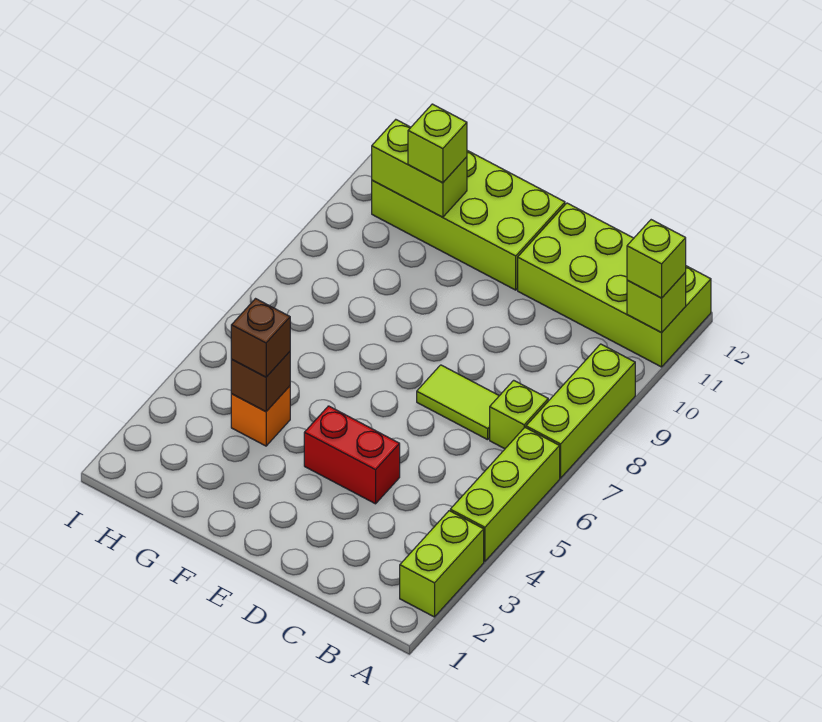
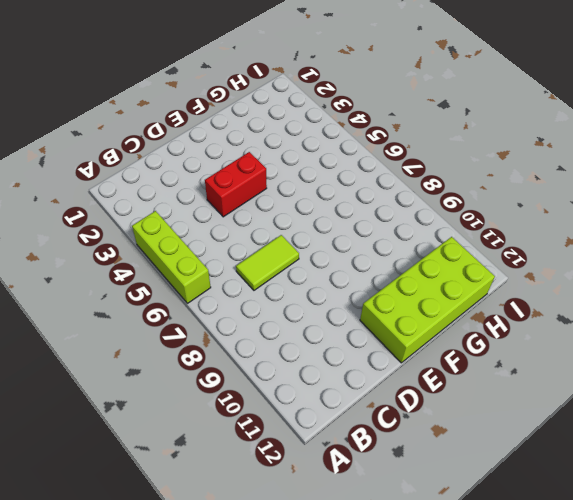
none -> lime brick A2:A3 level 1
none -> lime brick A7:A9 level 1
none -> lime brick A11:D12 level 1

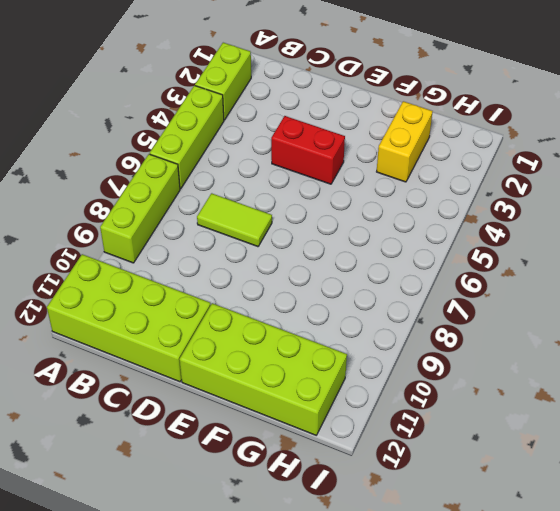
yellow brick G2:G3 level 1 -> none
none -> lime brick B7 level 1
none -> orange brick G4 level 1
none -> lime brick A11 level 2

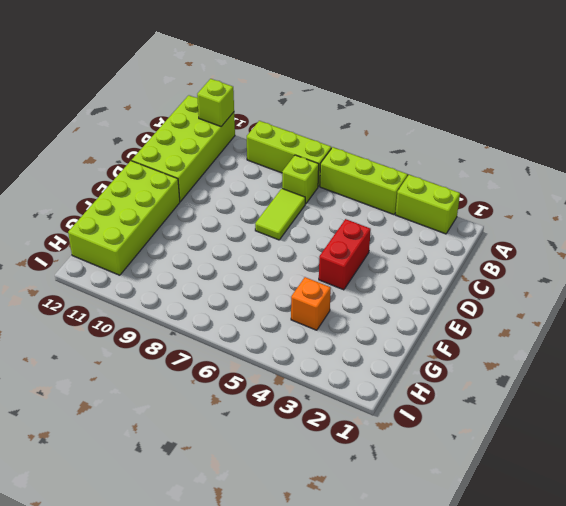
none -> brown brick G4 level 2
none -> lime brick G11:H11 level 2
none -> lime brick A11 level 3

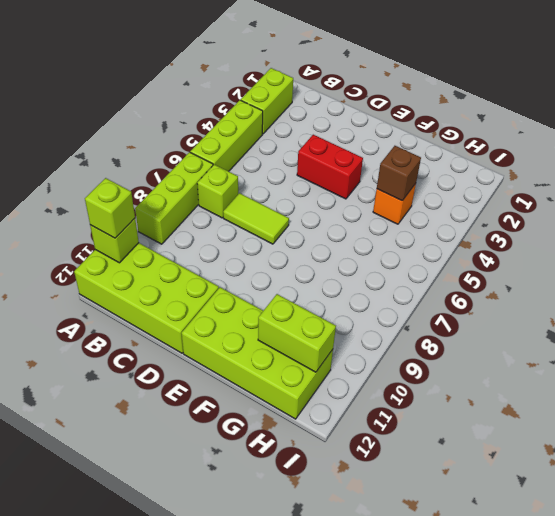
none -> brown brick G4 level 3
none -> lime brick G11 level 3

